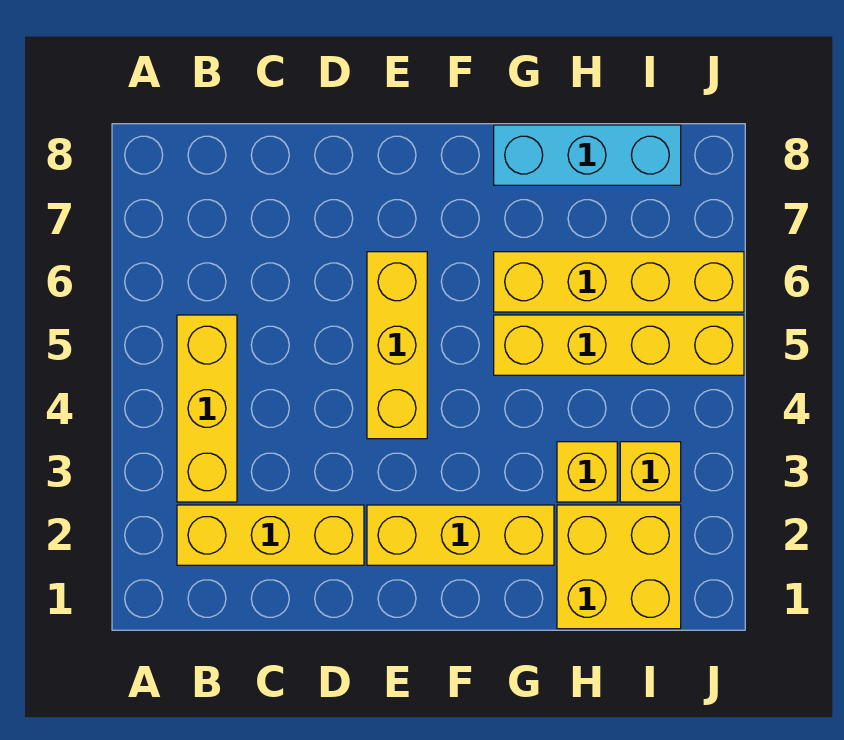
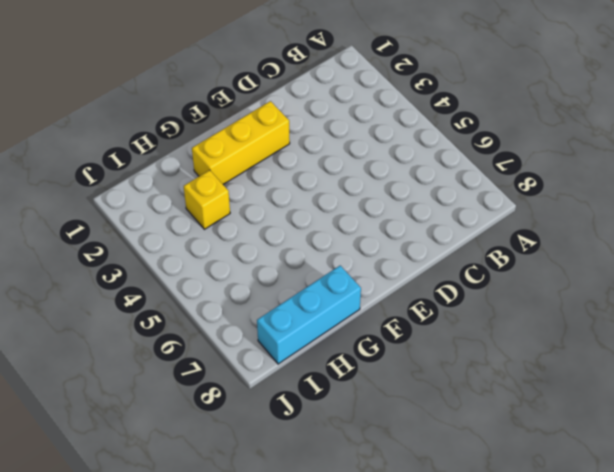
none -> yellow brick B2:D2 level 1
none -> yellow brick B3:B5 level 1

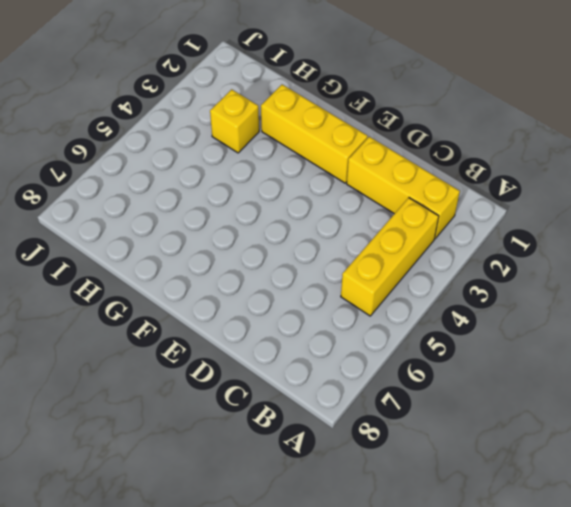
none -> yellow brick E4:E6 level 1
none -> yellow brick G5:J5 level 1

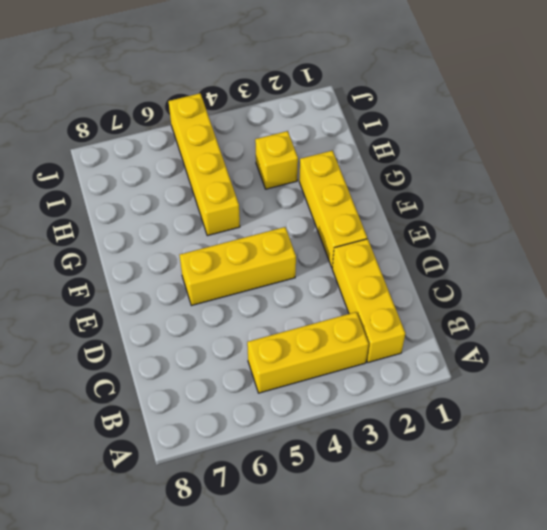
none -> yellow brick G6:J6 level 1
none -> cyan brick G8:I8 level 1

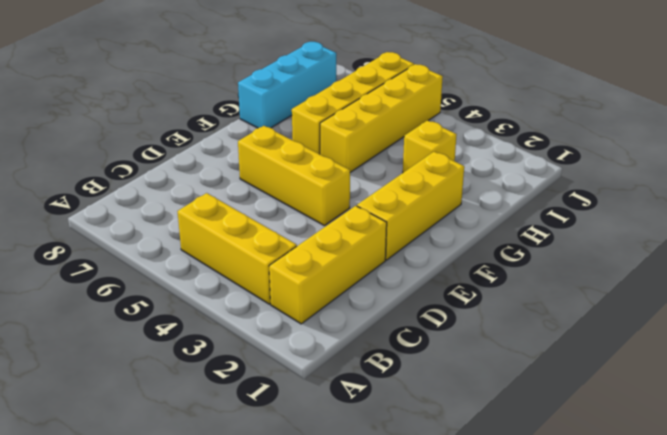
none -> yellow brick H1:I2 level 1
none -> yellow brick I3 level 1

